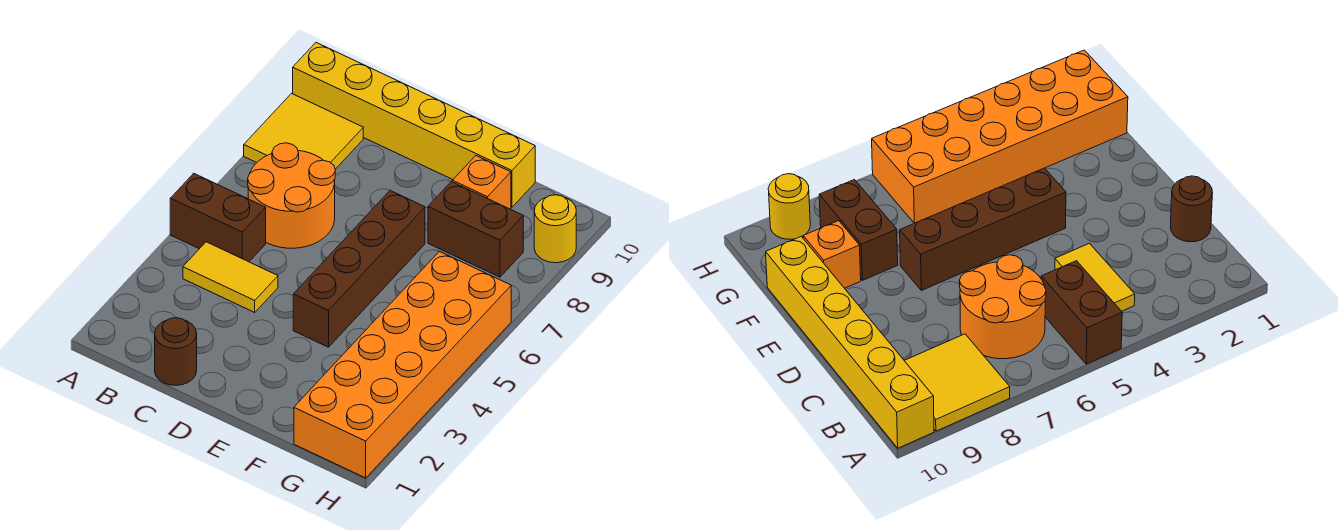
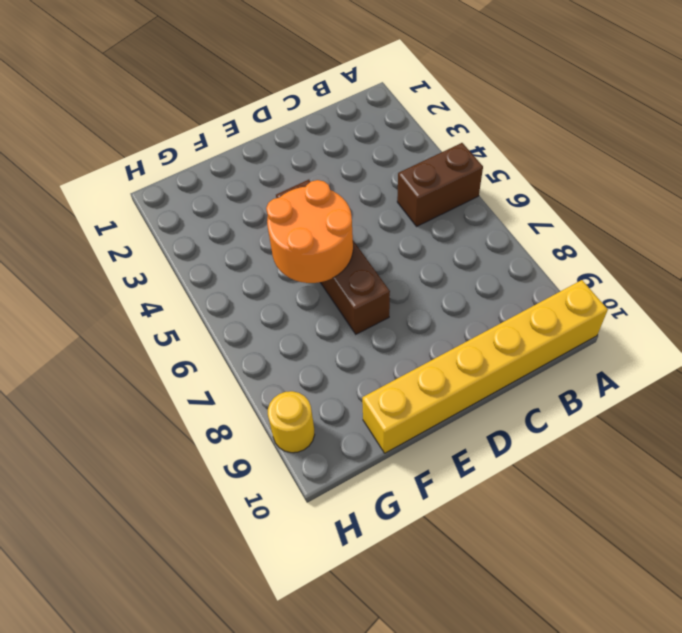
orange round brick E5:F6 level 2 -> orange round brick B6:C7 level 1
none -> yellow tile A8:B9 level 1
none -> yellow tile B4:C4 level 1

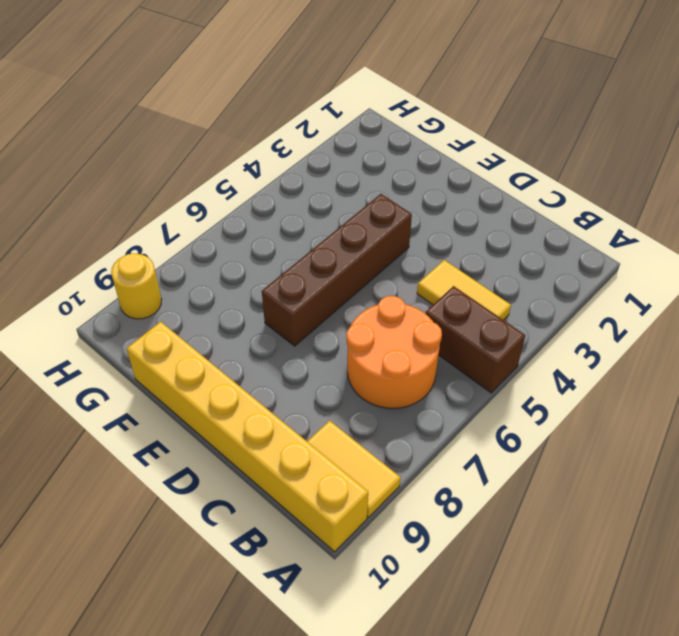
yellow tile A9:B9 level 1 -> yellow tile A8:B9 level 1
none -> brown round brick C1 level 1
none -> brown brick F8:G8 level 1

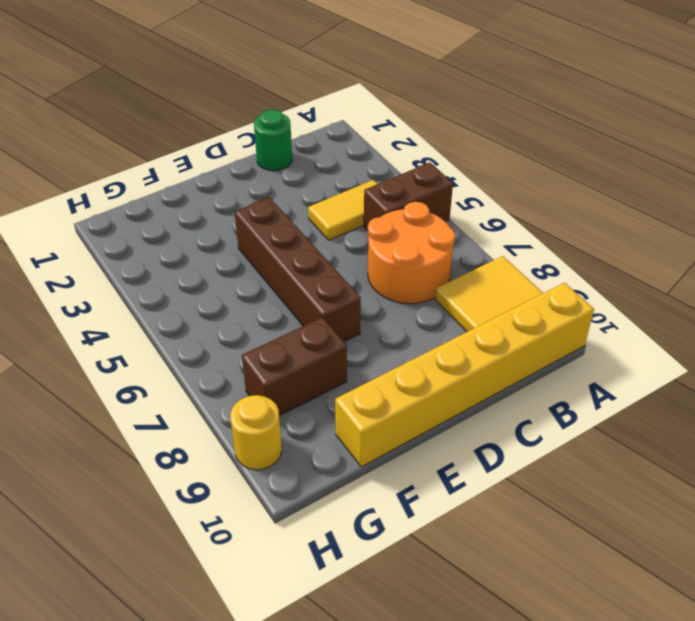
green round brick C1 level 1 -> brown round brick C1 level 1
none -> orange brick F9 level 1
none -> orange brick G1:H6 level 1

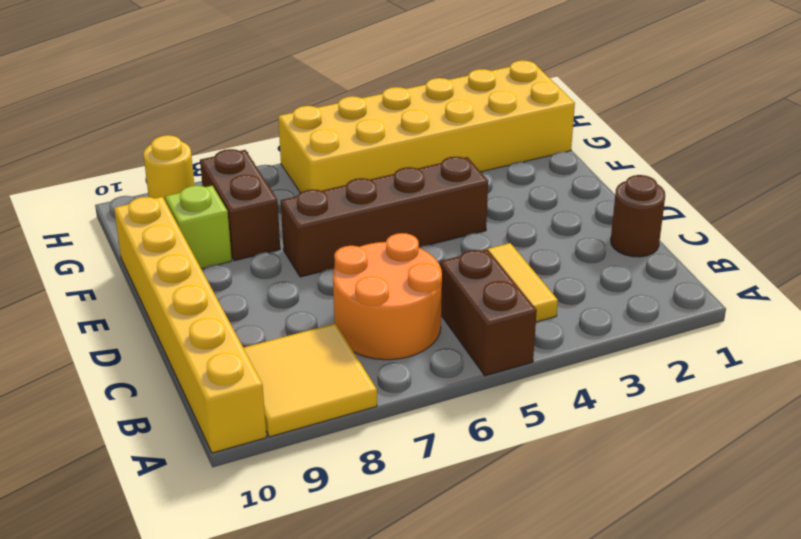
lime brick F9 level 1 -> orange brick F9 level 1
yellow brick G1:H6 level 1 -> orange brick G1:H6 level 1

